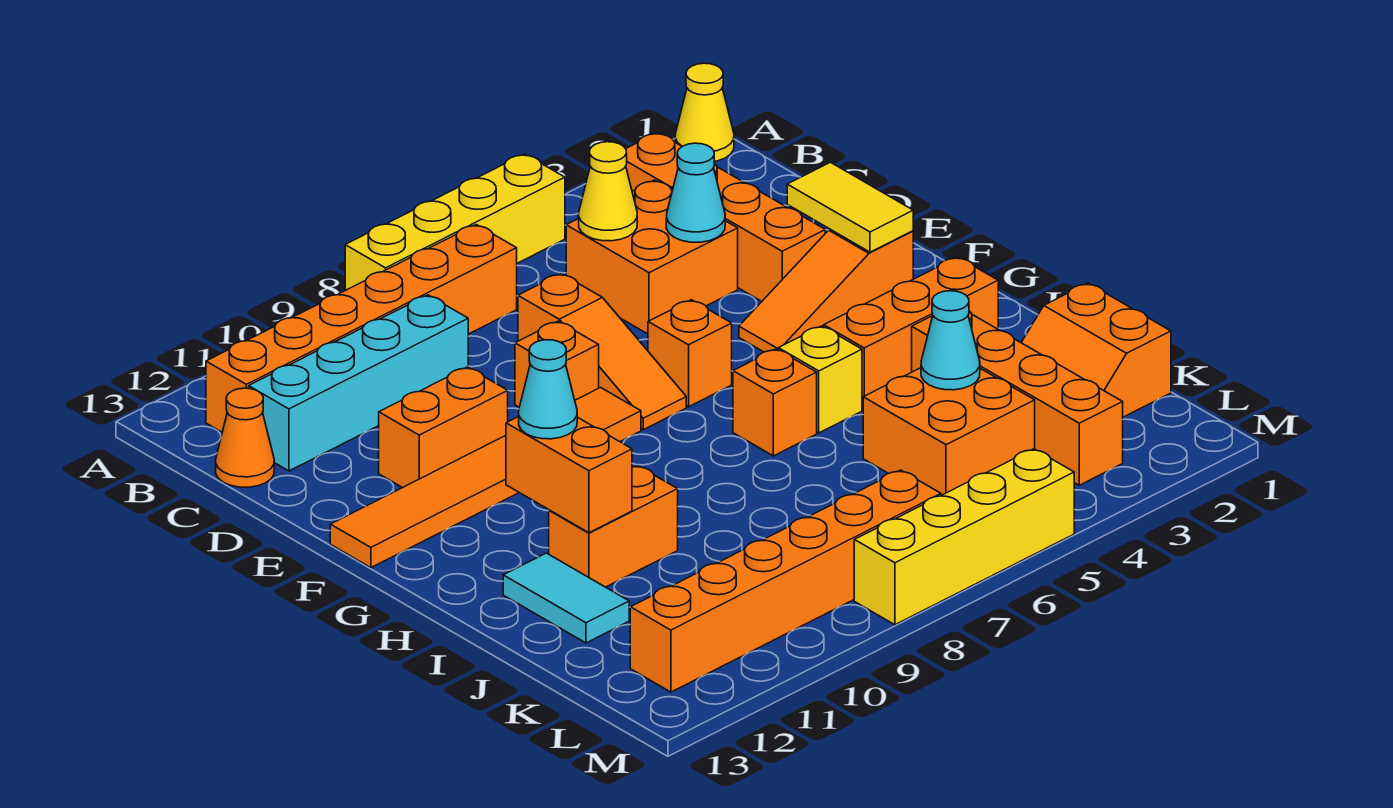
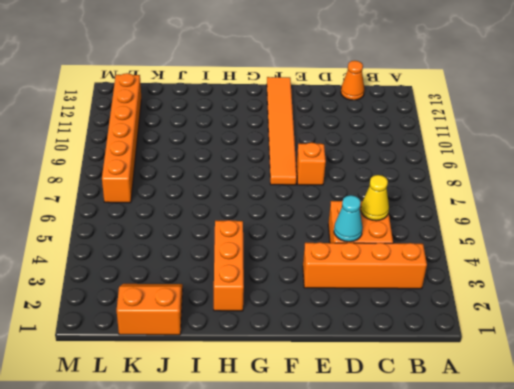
none -> yellow cone A1 level 1
none -> yellow brick A5:A8 level 1
none -> orange brick B7:B12 level 1

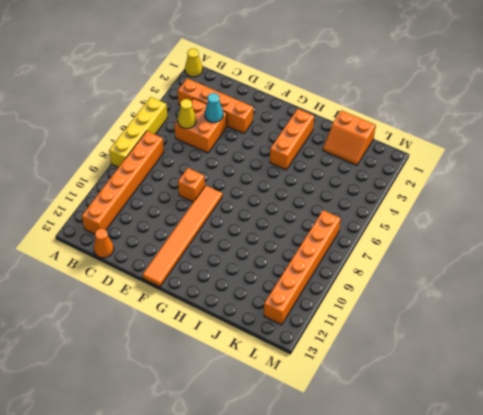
none -> cyan brick C9:C12 level 1
none -> orange slope D7:F7 level 1 top D
none -> orange brick E10:E11 level 1

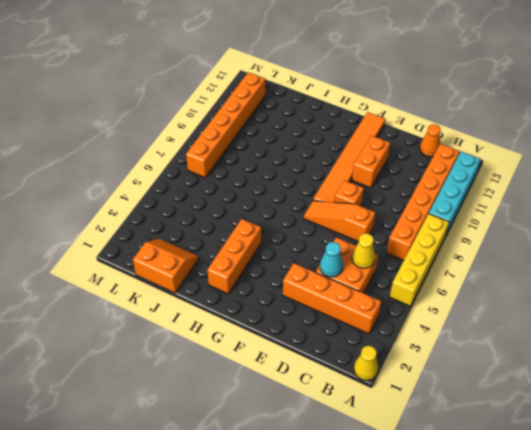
cyan brick A9:A12 level 1 -> cyan brick C9:C12 level 1
none -> orange slope F2:F4 level 1 top 2
none -> orange brick F6 level 1
none -> yellow brick H5 level 1

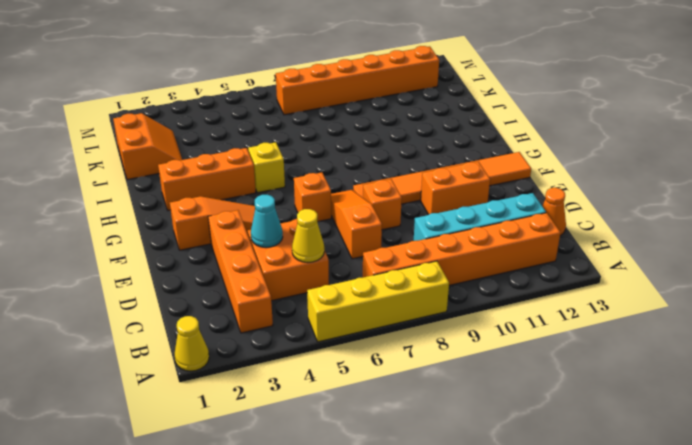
none -> orange brick H6 level 1
none -> orange brick I3:L3 level 1
none -> orange brick I10:I11 level 1

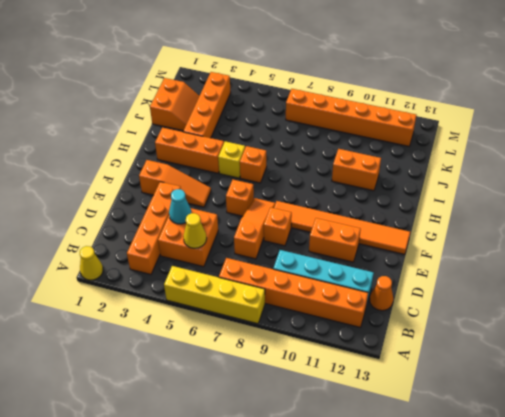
none -> cyan tile I12:J12 level 1
none -> orange brick J4:K5 level 1
none -> yellow brick M5:M8 level 1

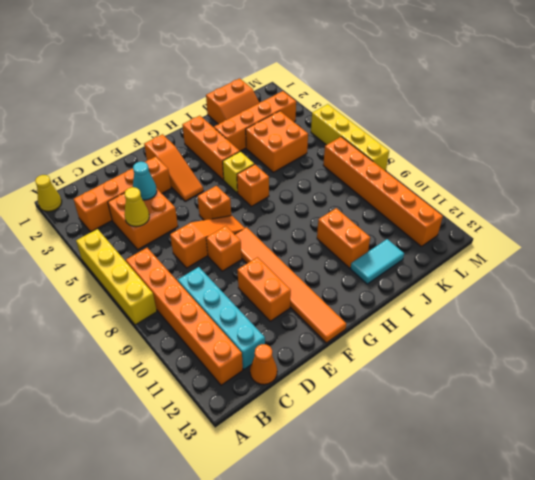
none -> yellow tile E2:F2 level 2
none -> orange brick H11:I11 level 2
none -> cyan cone J4 level 2

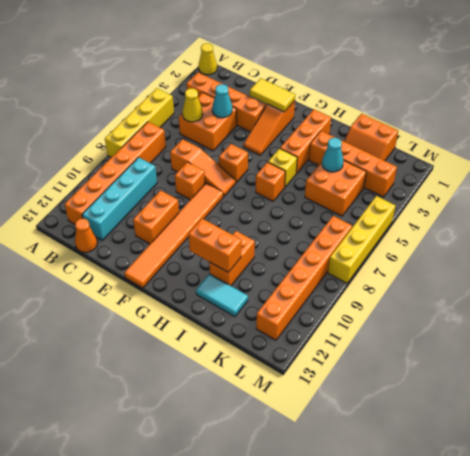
none -> cyan cone H11 level 3

